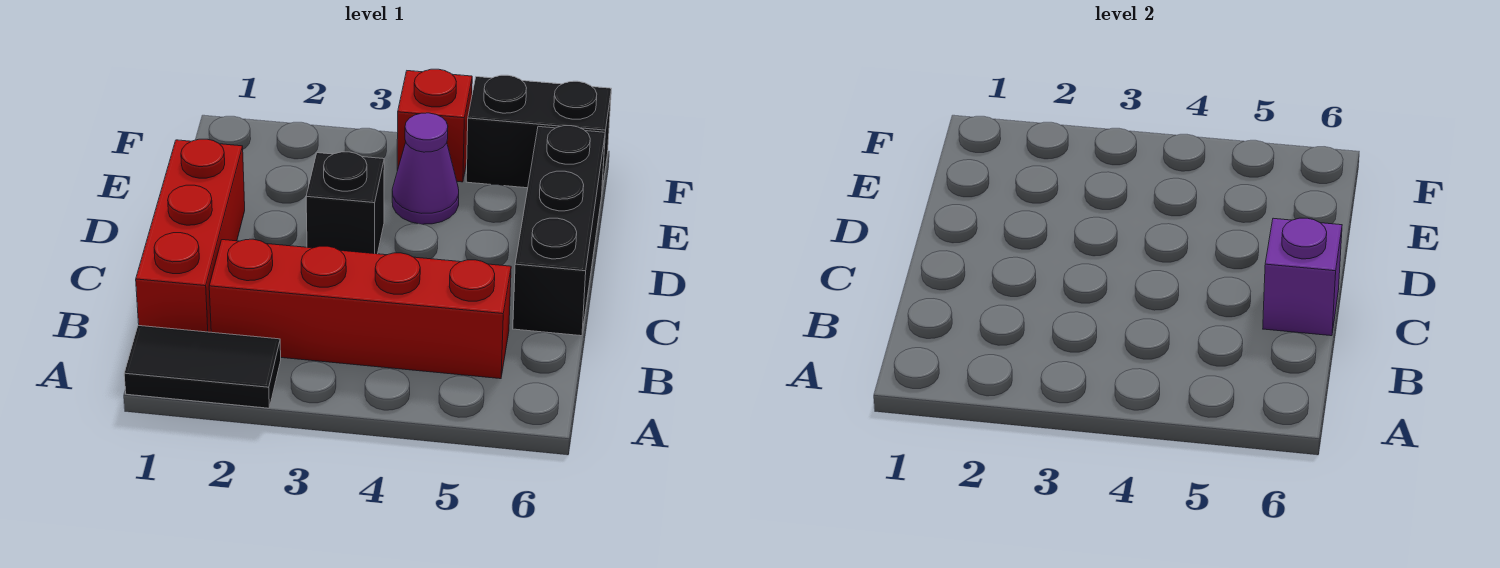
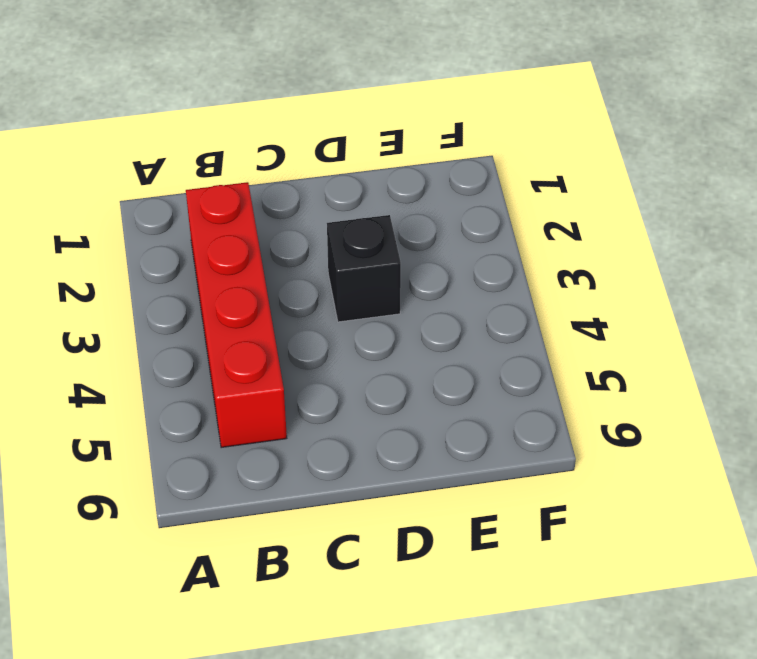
none -> black tile A1:A2 level 1
none -> red brick B1:D1 level 1

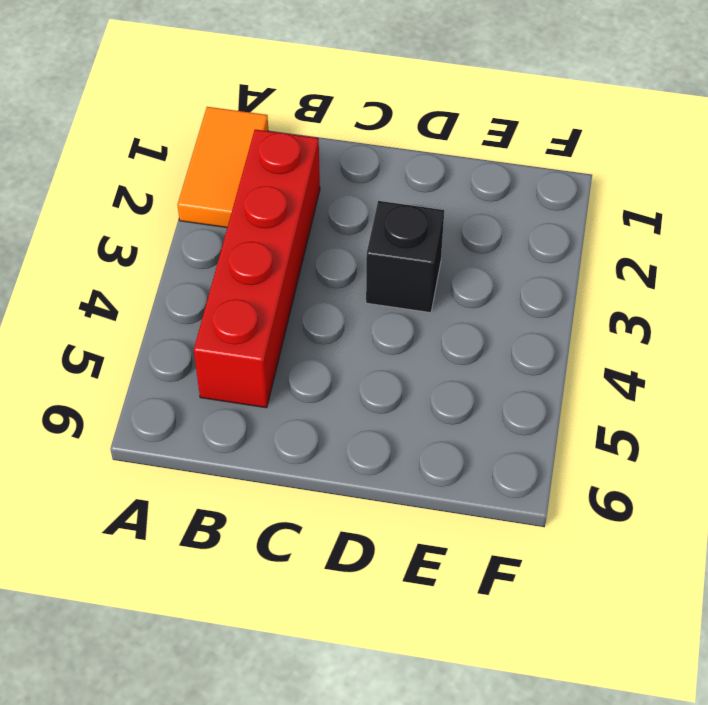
orange tile A1:A2 level 1 -> black tile A1:A2 level 1
none -> red brick B1:D1 level 1
none -> black brick C6:E6 level 1

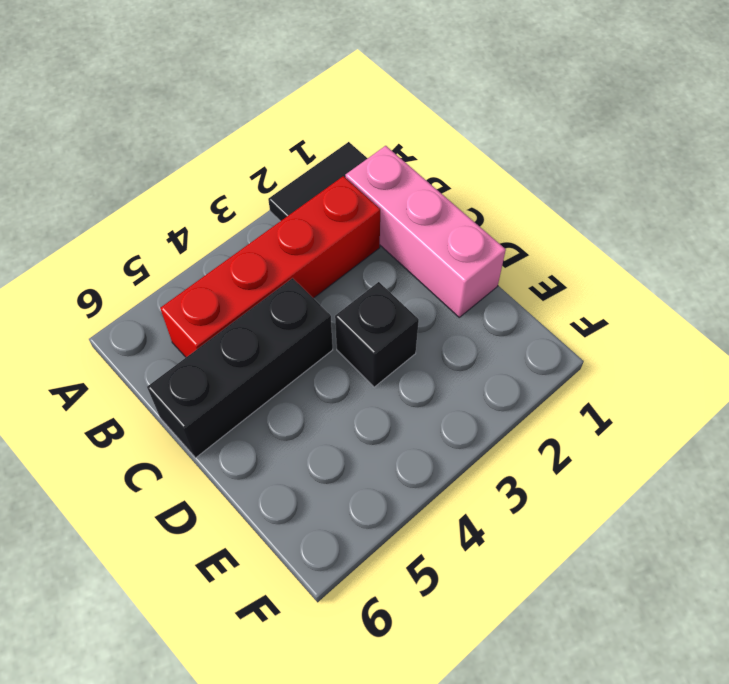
pink brick B1:D1 level 1 -> red brick B1:D1 level 1
black brick C4:C6 level 1 -> black brick C6:E6 level 1
none -> purple cone E4 level 1
none -> red brick F4 level 1

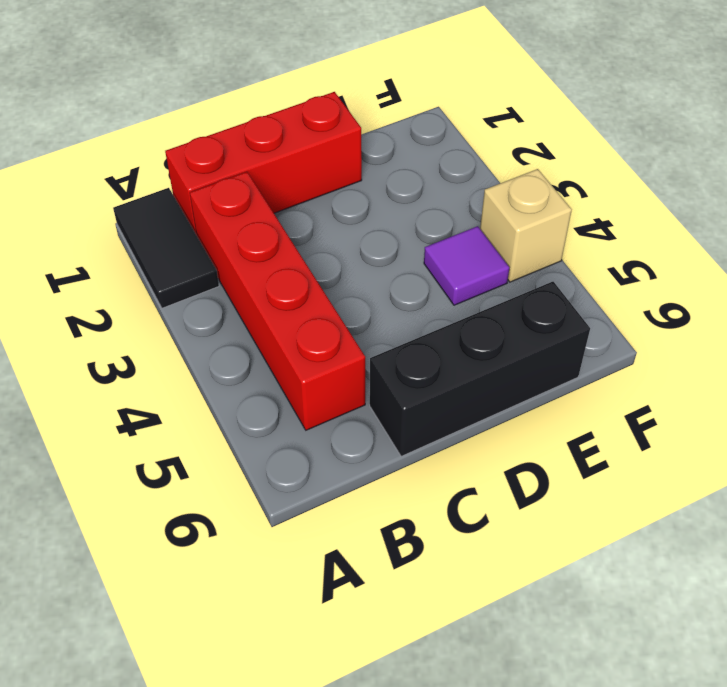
purple tile E4 level 1 -> purple cone E4 level 1
tan brick F4 level 1 -> red brick F4 level 1
none -> black brick D3 level 1
none -> black brick F5:F6 level 1

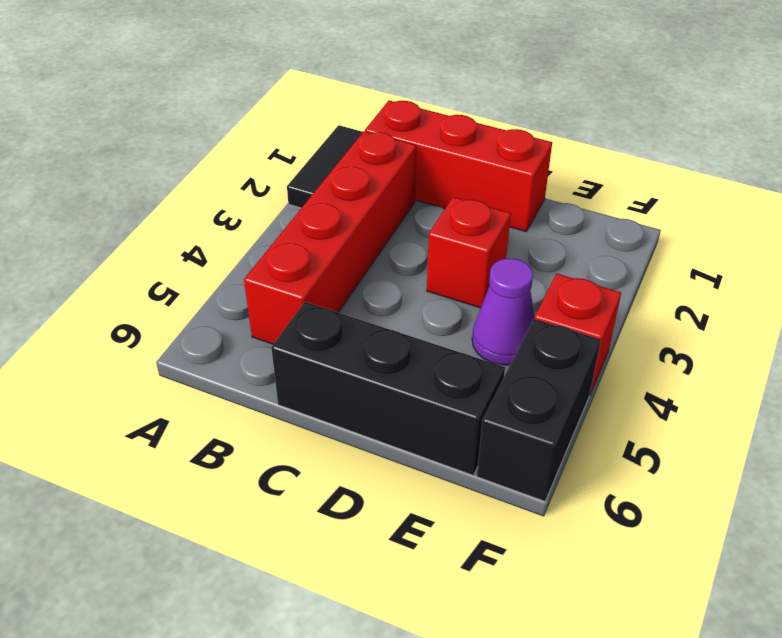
red brick D3 level 1 -> black brick D3 level 1
none -> purple brick C6 level 2

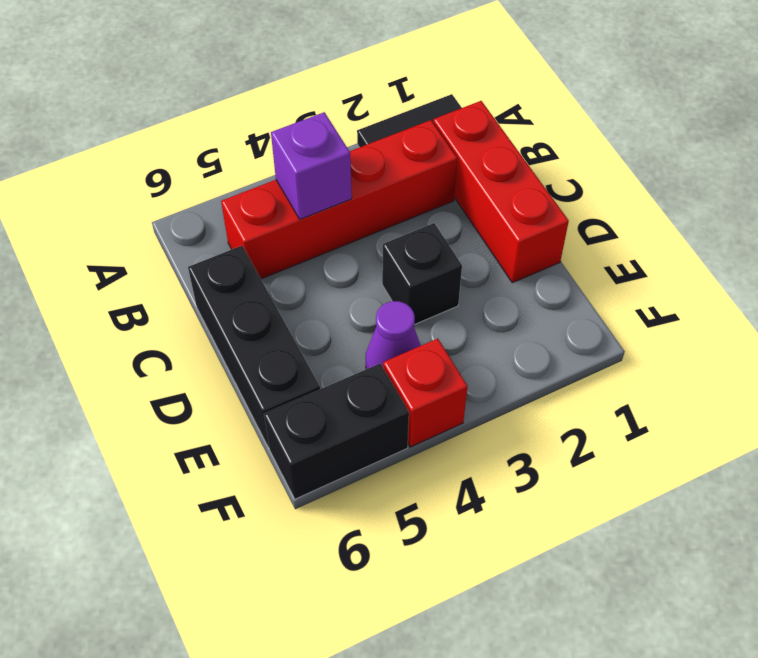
purple brick B4 level 2 -> purple brick C6 level 2

